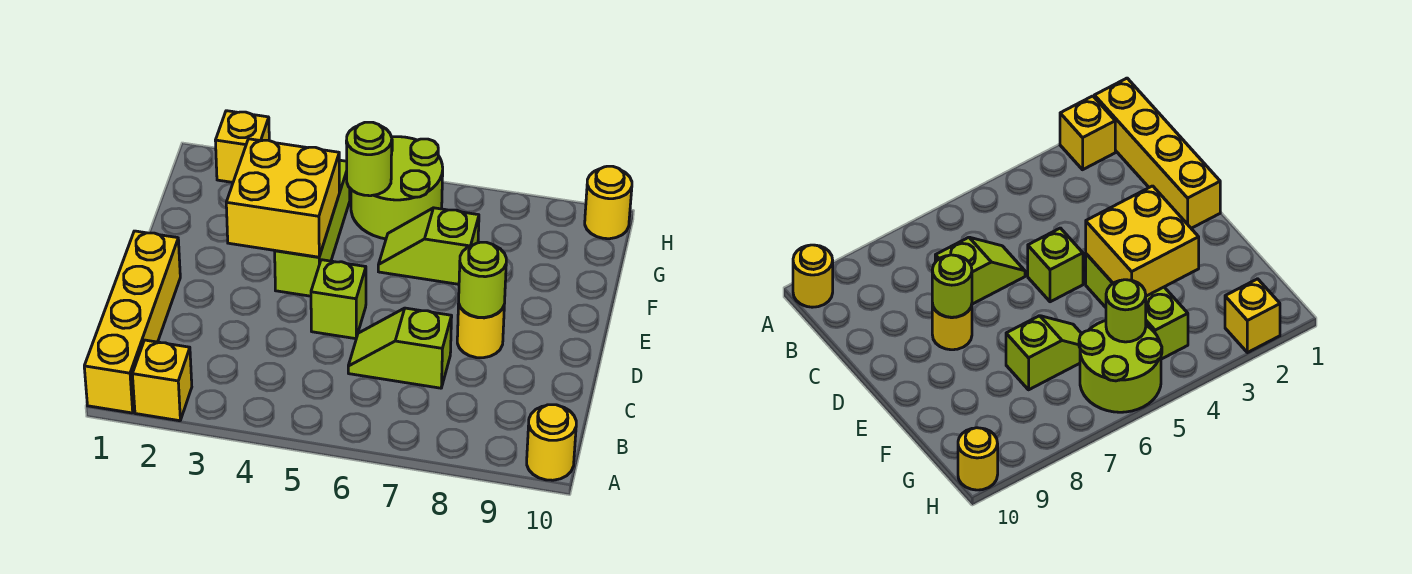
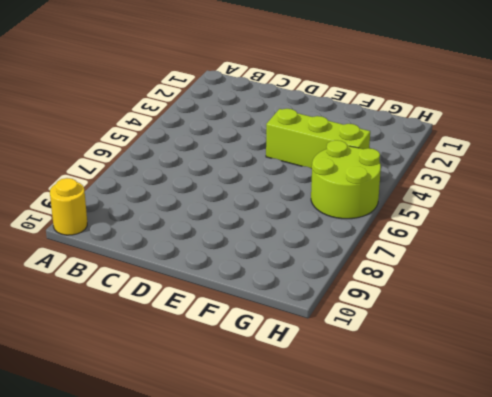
none -> yellow brick A1:D1 level 1
none -> yellow brick A2 level 1
none -> lime slope C6:C7 level 1 top 7

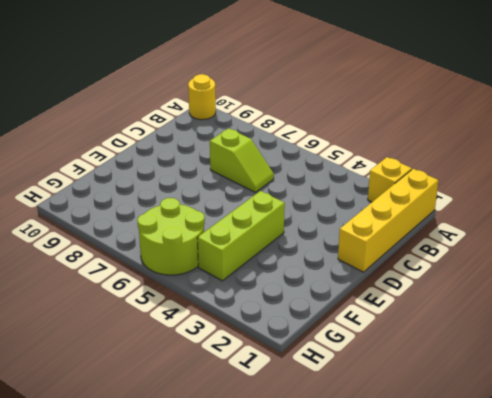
none -> lime brick D5 level 1
none -> yellow round brick D8 level 1
none -> lime slope F6:F7 level 1 top 7

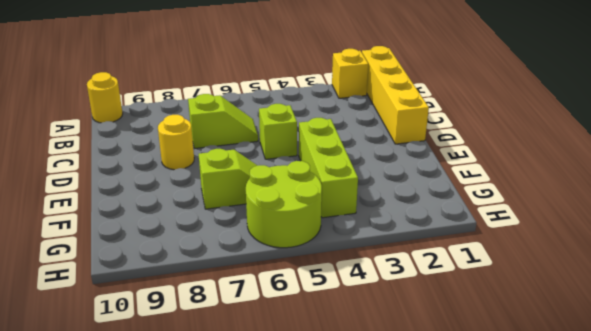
none -> yellow brick H2 level 1
none -> yellow round brick H10 level 1
none -> lime round brick D8 level 2

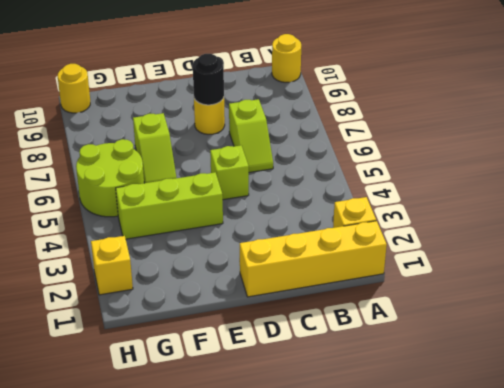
black round brick D8 level 2 -> lime round brick D8 level 2
none -> yellow brick E3:F4 level 2
none -> lime round brick G5 level 2

